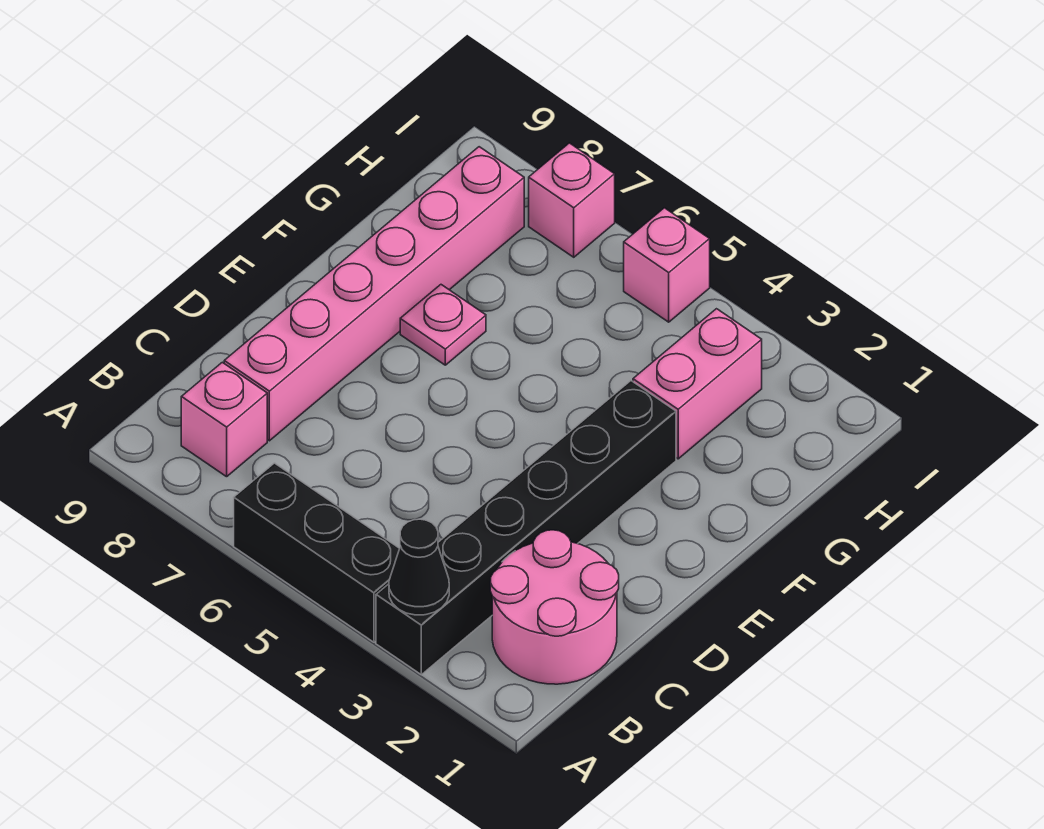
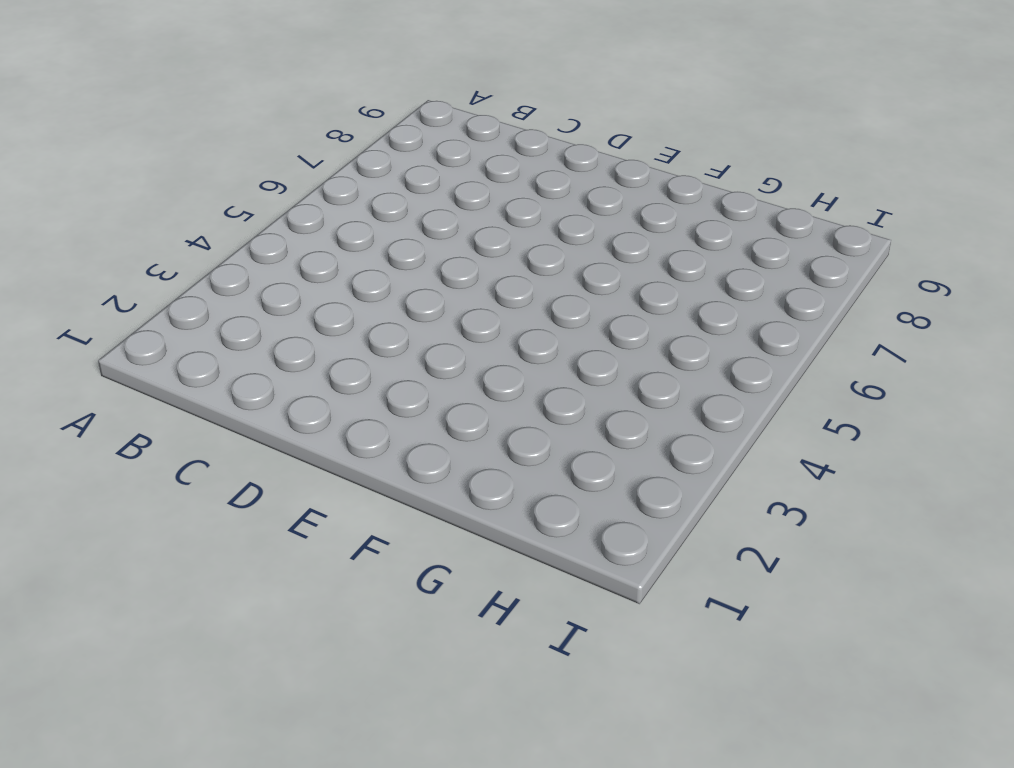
none -> black brick A3:F3 level 1
none -> black brick A4:A6 level 1

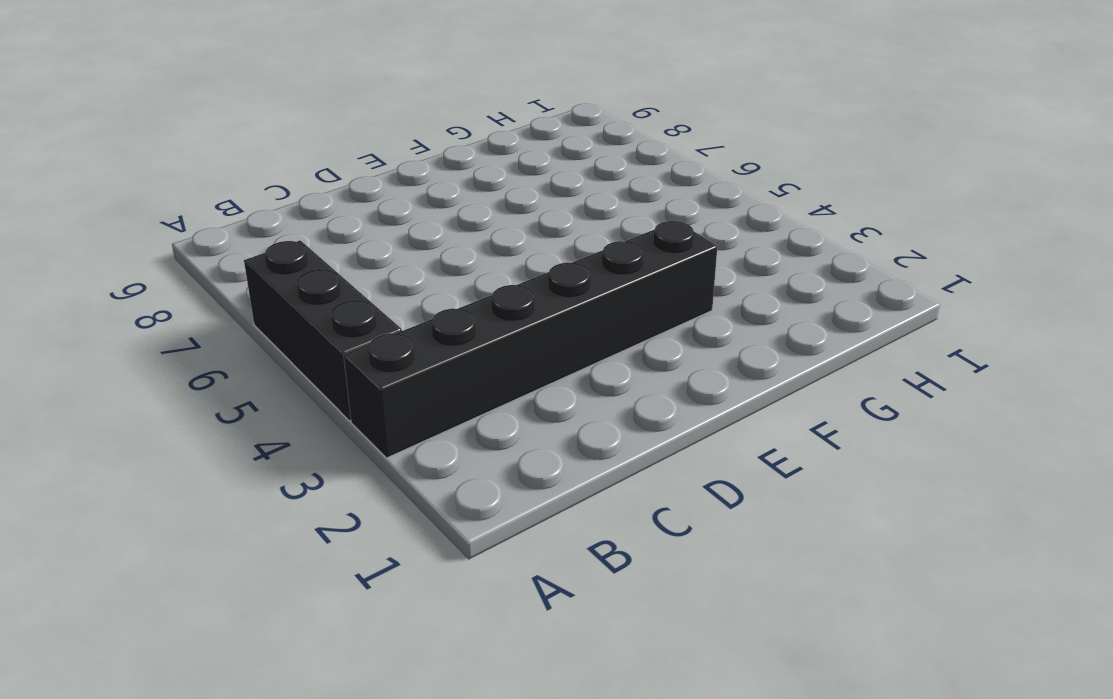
none -> pink round brick B1:C2 level 1
none -> pink brick B8 level 1

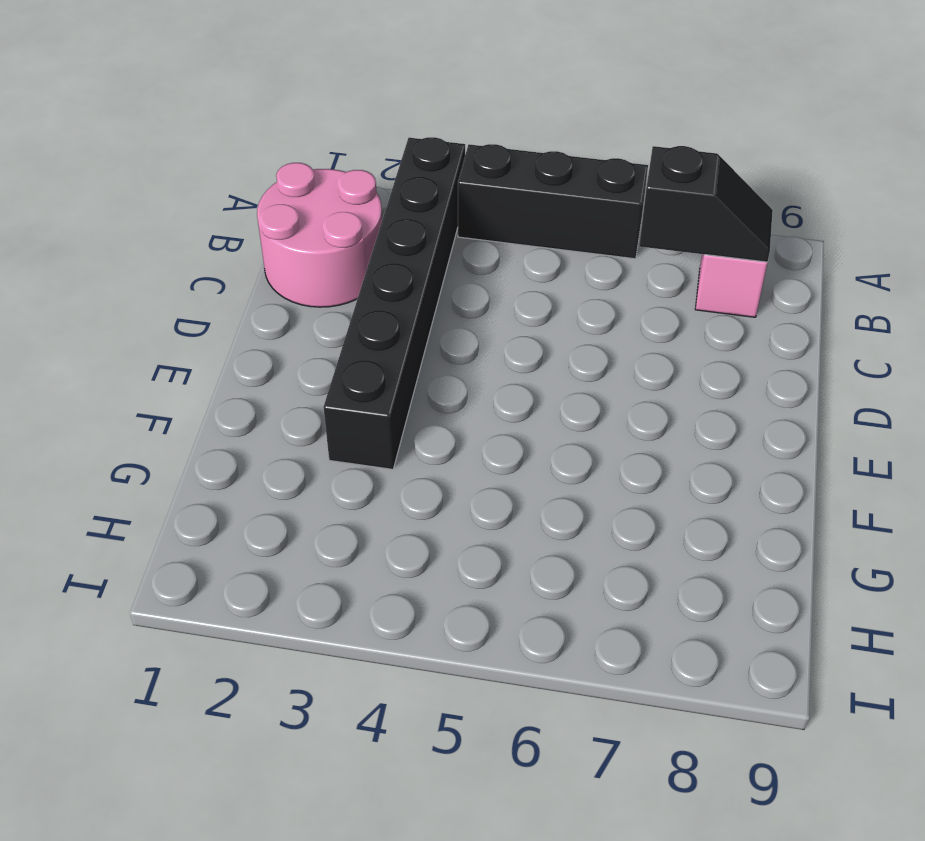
black slope B7:B8 level 2 top 7 -> none
none -> pink brick C8:H8 level 1
none -> pink plate F7 level 1

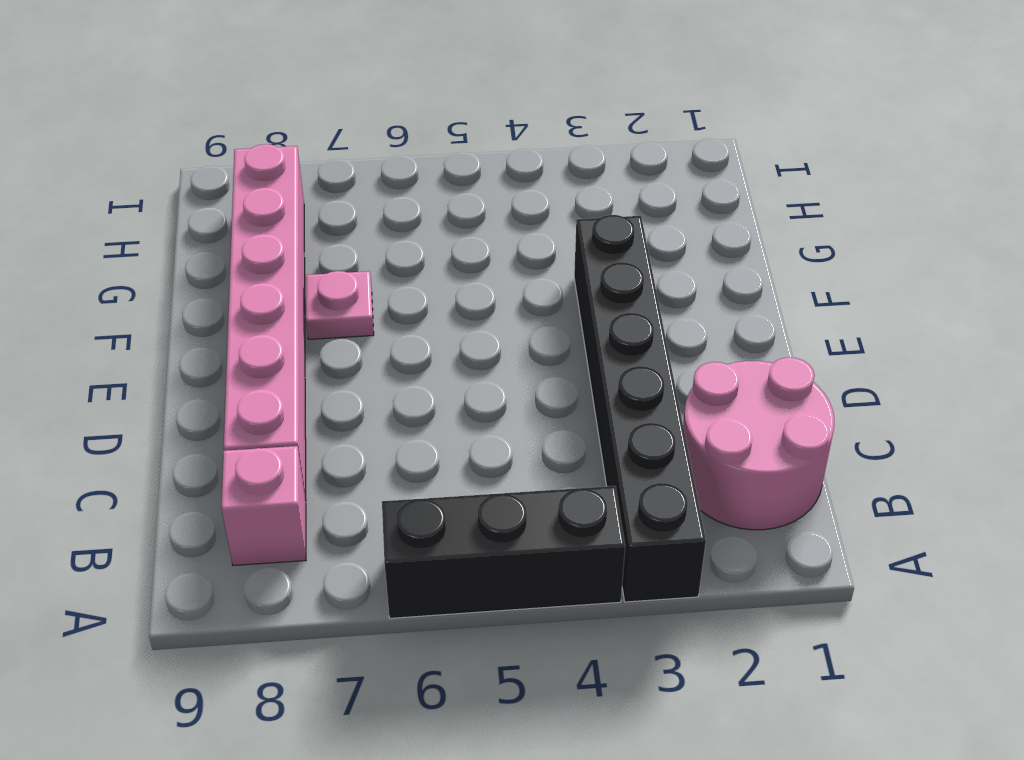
none -> pink brick G3:H3 level 1
none -> pink brick I5 level 1

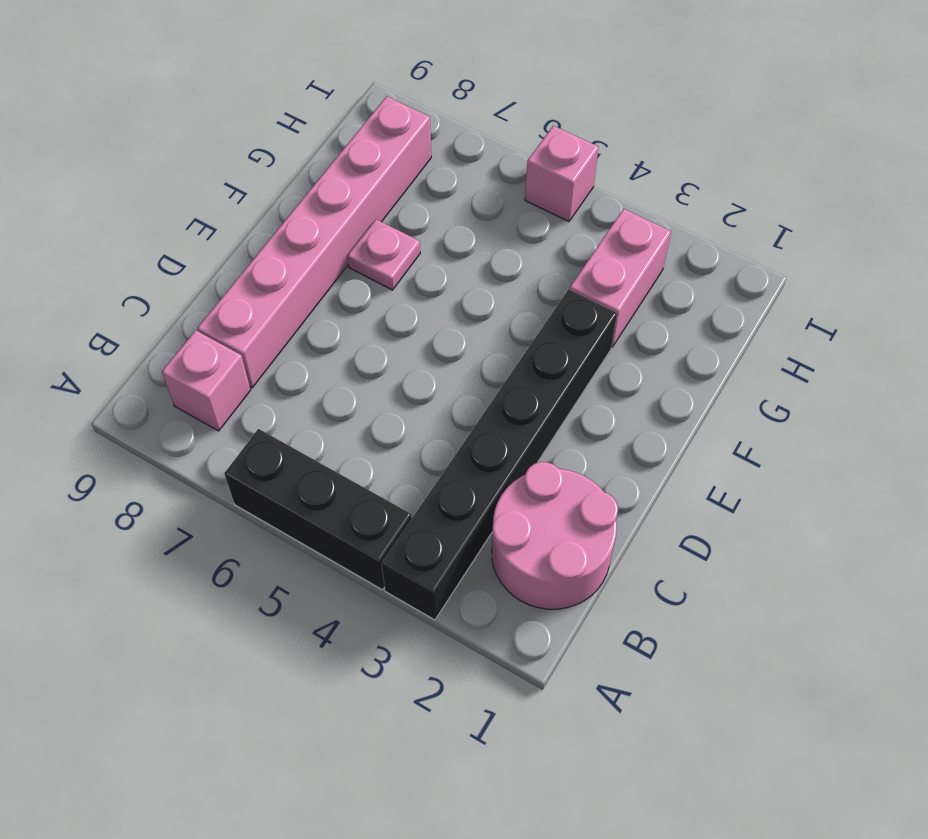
none -> pink brick I7 level 1
none -> black cone A3 level 2

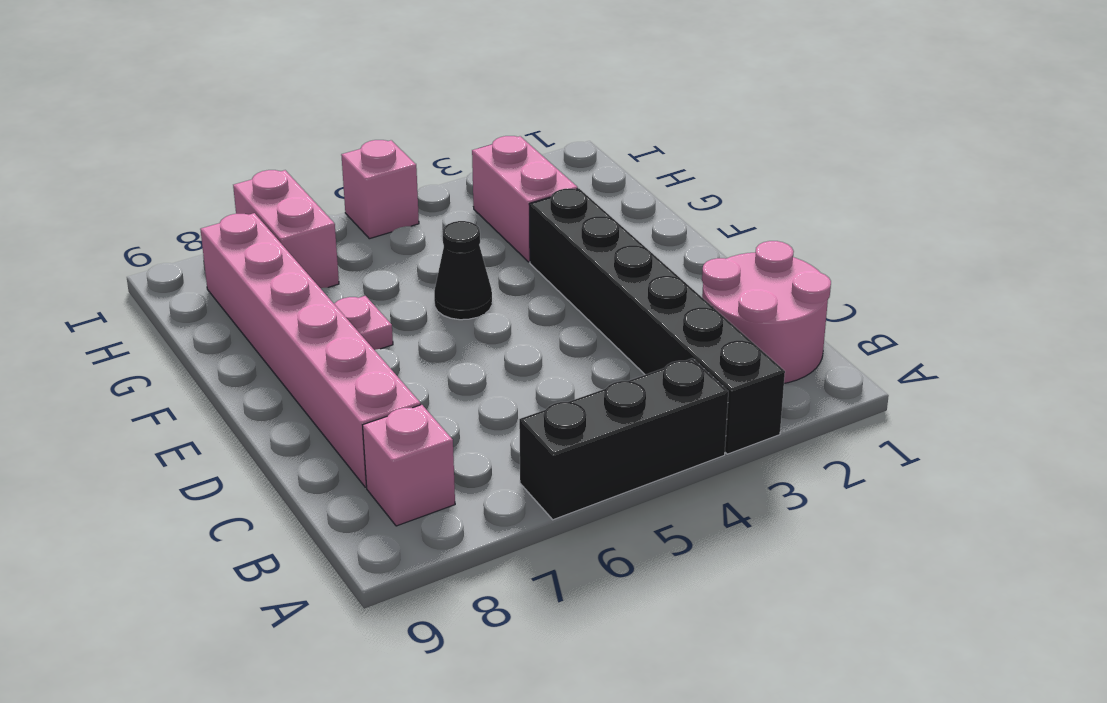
black cone F5 level 1 -> black cone A3 level 2
pink brick H7:I7 level 1 -> pink brick I7 level 1

